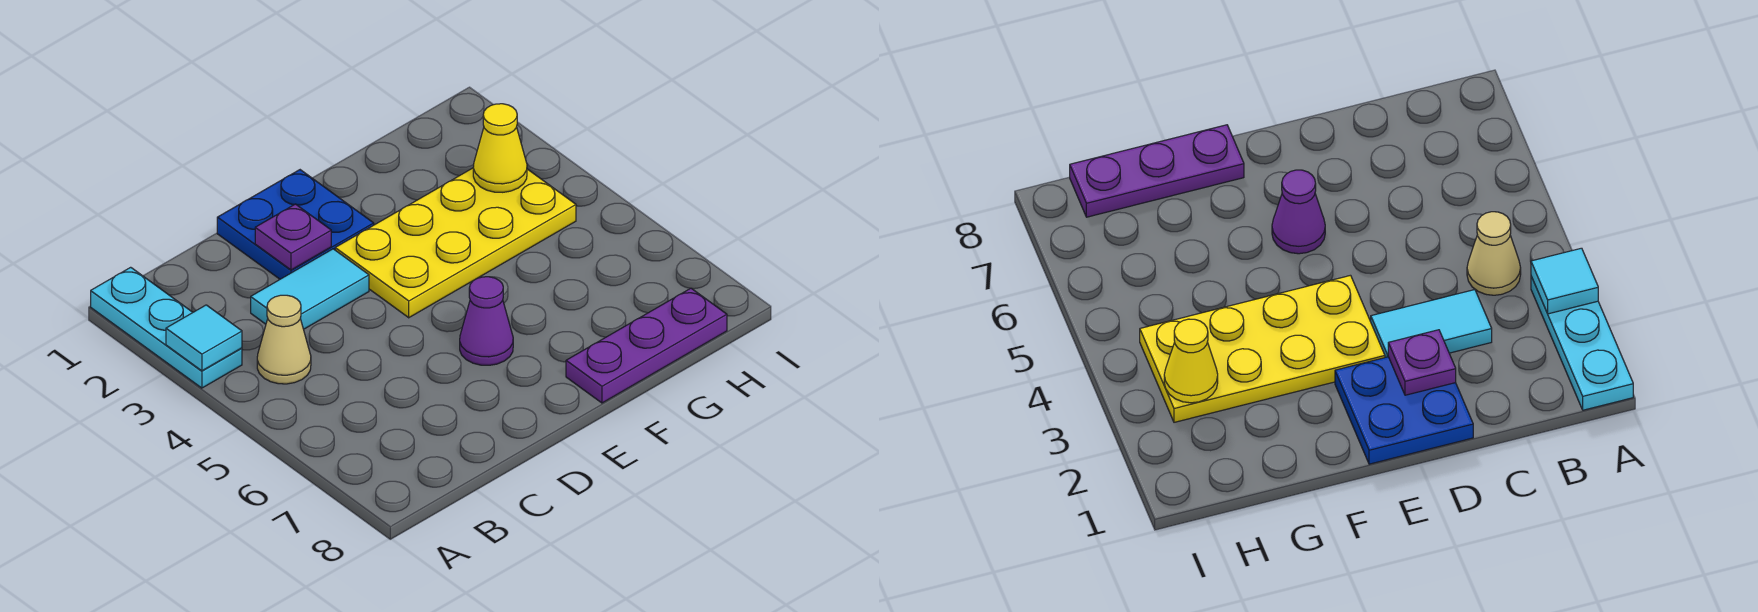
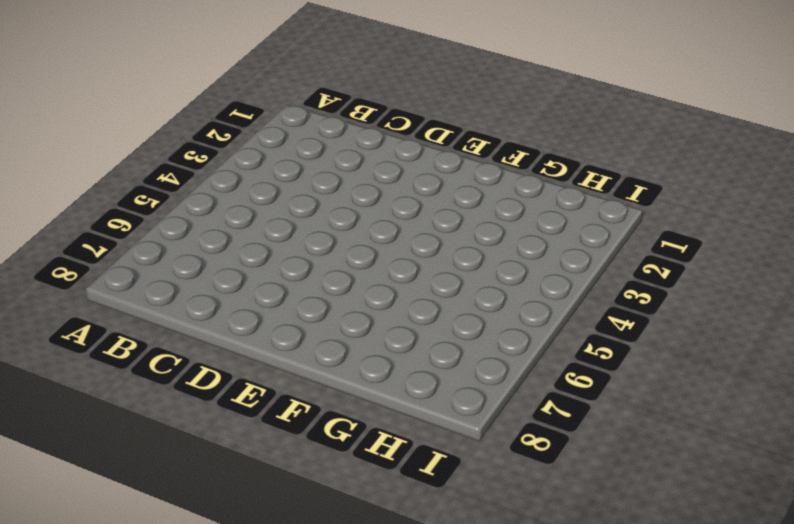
none -> cyan plate A1:A3 level 1
none -> tan cone B4 level 1

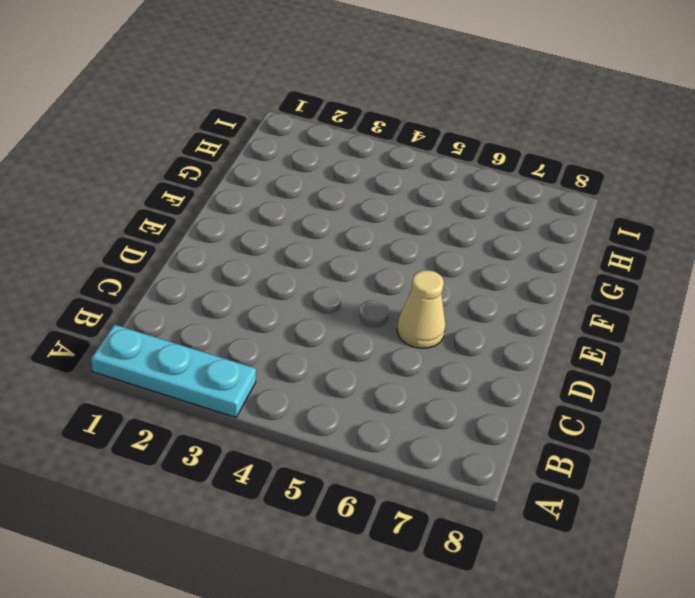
tan cone D6 level 1 -> tan cone B4 level 1
none -> cyan tile C3:D3 level 1
none -> blue plate D1:E2 level 1

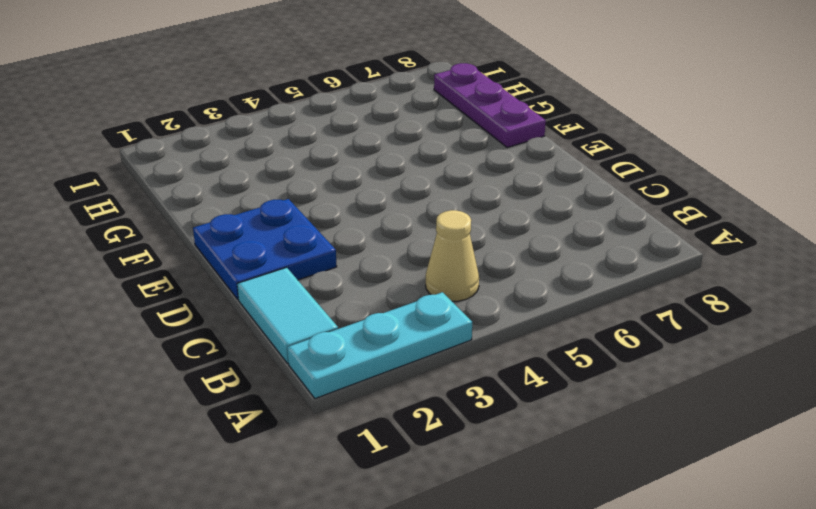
cyan tile B1:C1 level 1 -> cyan tile C3:D3 level 1
none -> yellow plate E3:H4 level 1
none -> purple cone E6 level 1

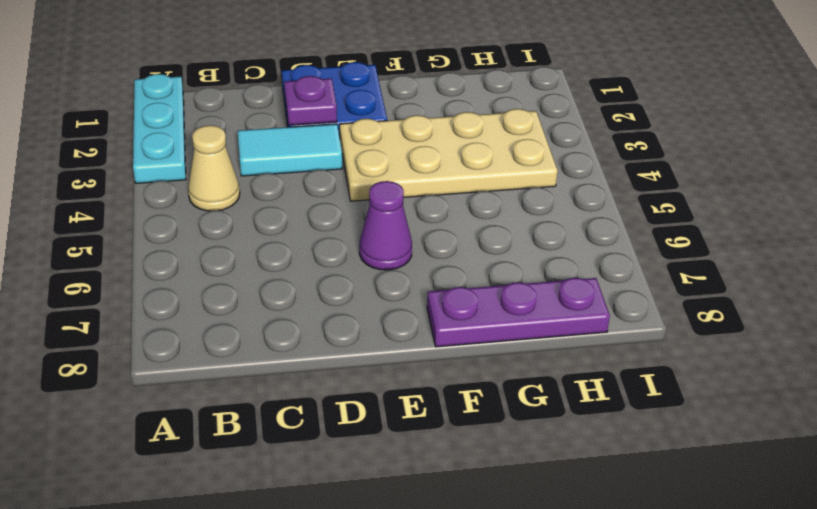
tan plate E3:H4 level 1 -> yellow plate E3:H4 level 1
none -> cyan tile A3 level 2
none -> yellow cone H3 level 2

